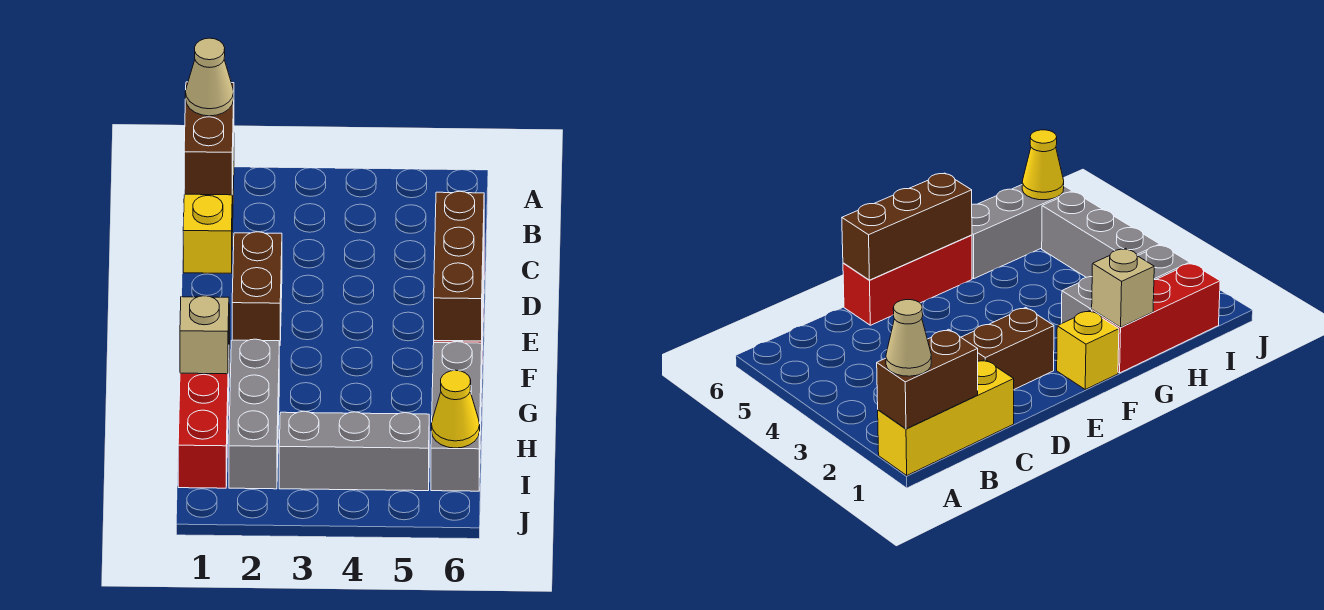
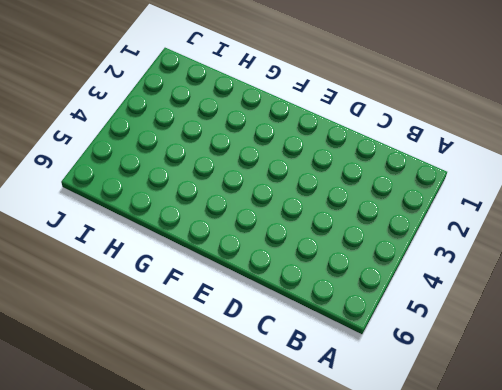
none -> yellow brick A1:C1 level 1
none -> brown brick D2:E2 level 1
none -> red brick D6:F6 level 1

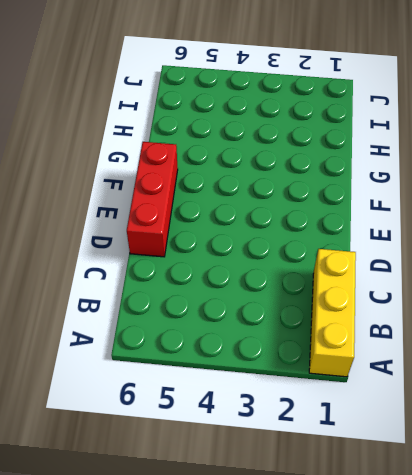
none -> brown brick D2:E2 level 1
none -> yellow brick F1 level 1
none -> red brick G1:I1 level 1

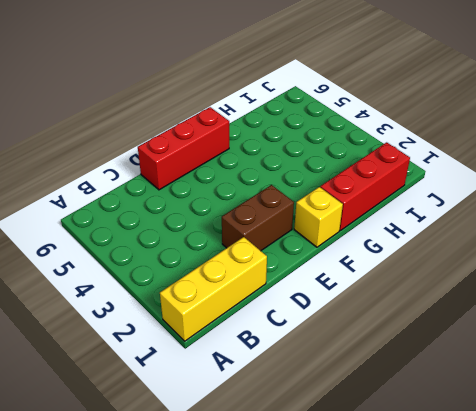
none -> grey brick G2:I2 level 1
none -> grey brick G6:I6 level 1
none -> grey brick I3:I5 level 1

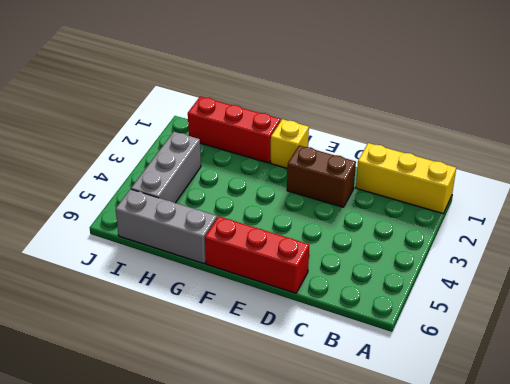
none -> grey brick G2:I2 level 1
none -> brown brick A1:B1 level 2
none -> brown brick D6:F6 level 2

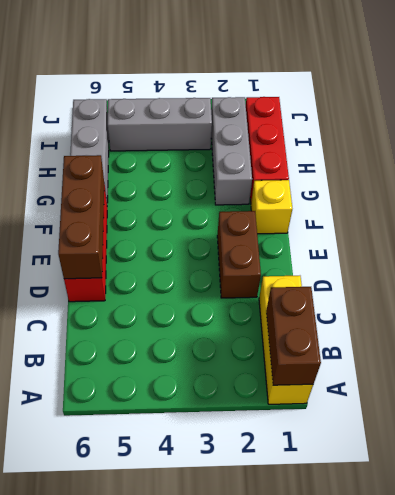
none -> tan brick G1 level 2
none -> yellow cone I6 level 2
none -> tan cone A1 level 3

